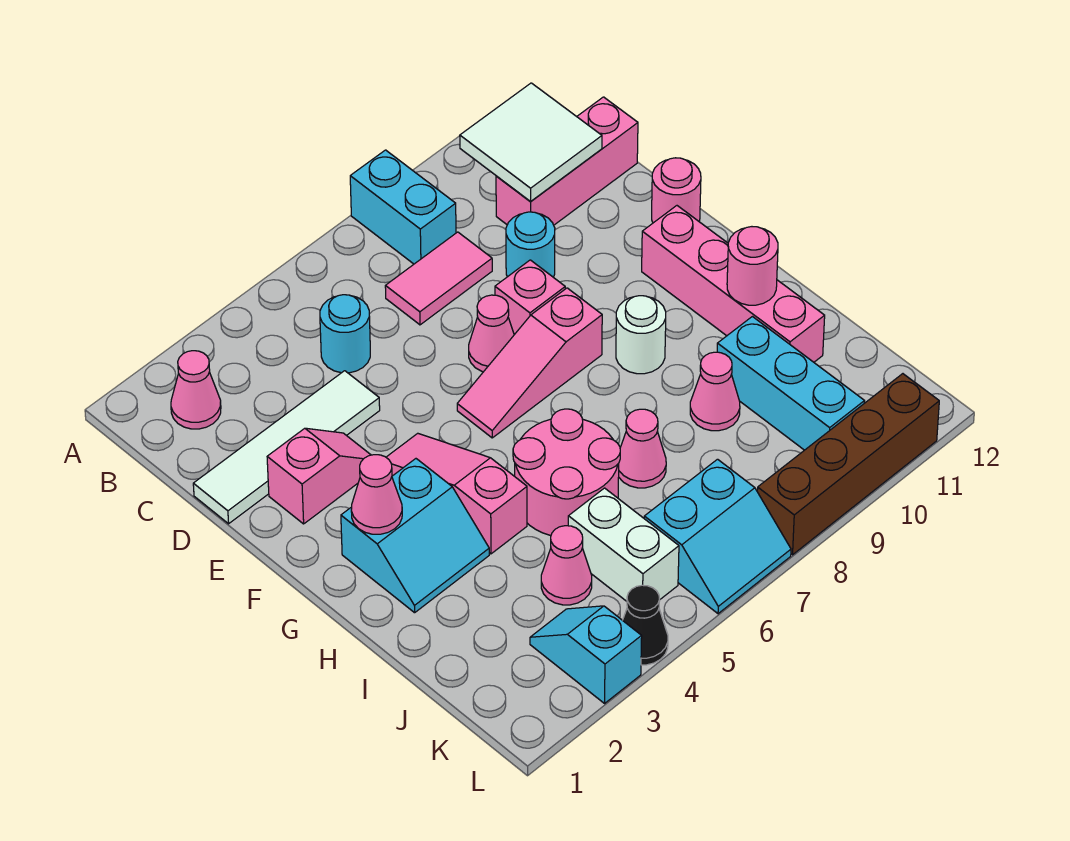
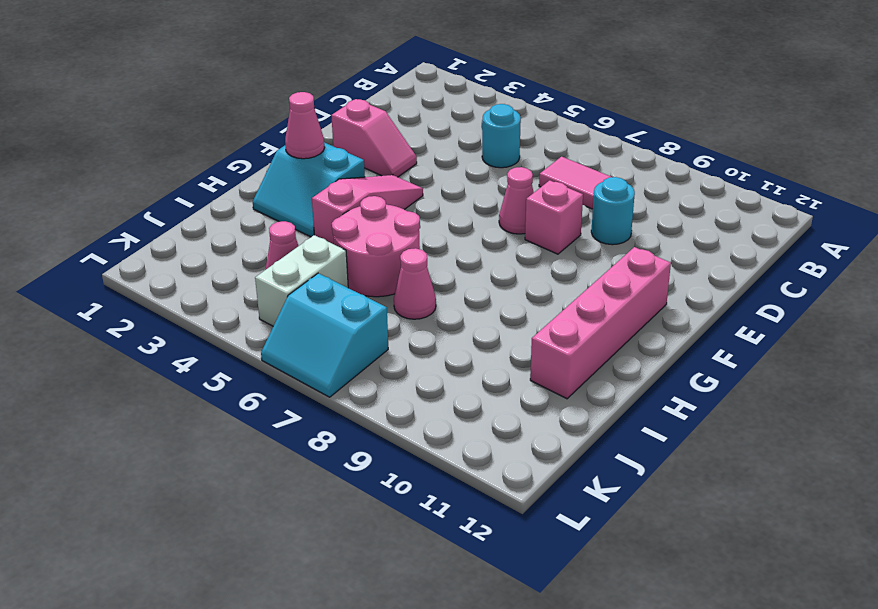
none -> cyan brick A8:B8 level 1
none -> pink cone B2 level 1
none -> pink brick C10:C12 level 1

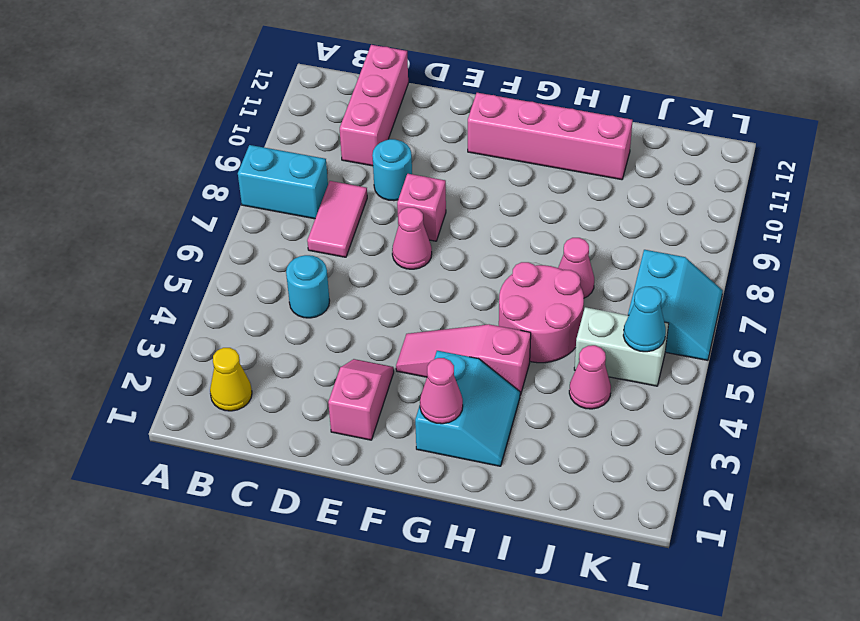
yellow cone B2 level 1 -> pink cone B2 level 1
cyan cone K5 level 2 -> none
none -> white tile D1:D4 level 1
none -> pink round brick E12 level 1
none -> pink slope F6:F8 level 1 top 8

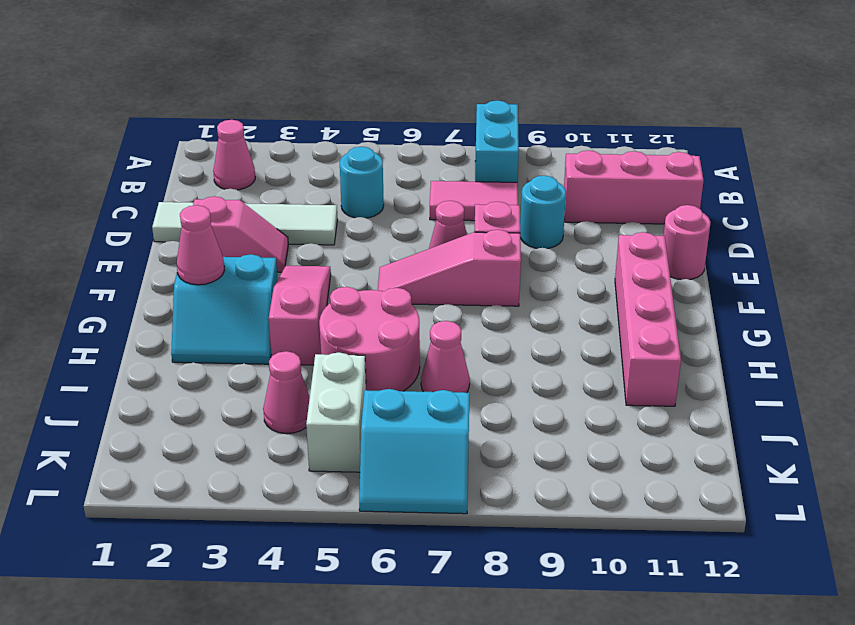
none -> white round brick G9 level 1
none -> pink cone I9 level 1
none -> cyan brick I10:K10 level 1

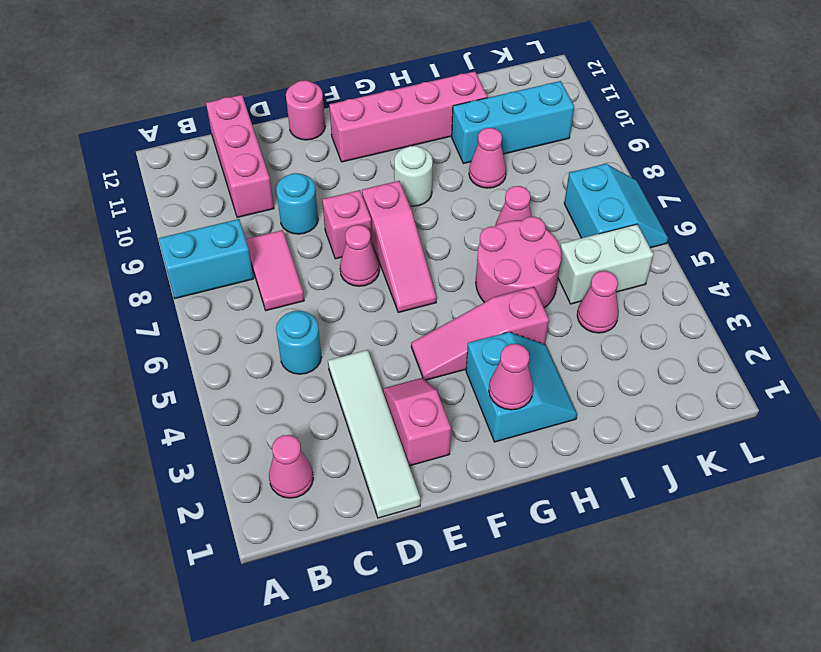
none -> cyan slope K3:L3 level 1 top L
none -> black cone L4 level 1
none -> brown brick L8:L11 level 1

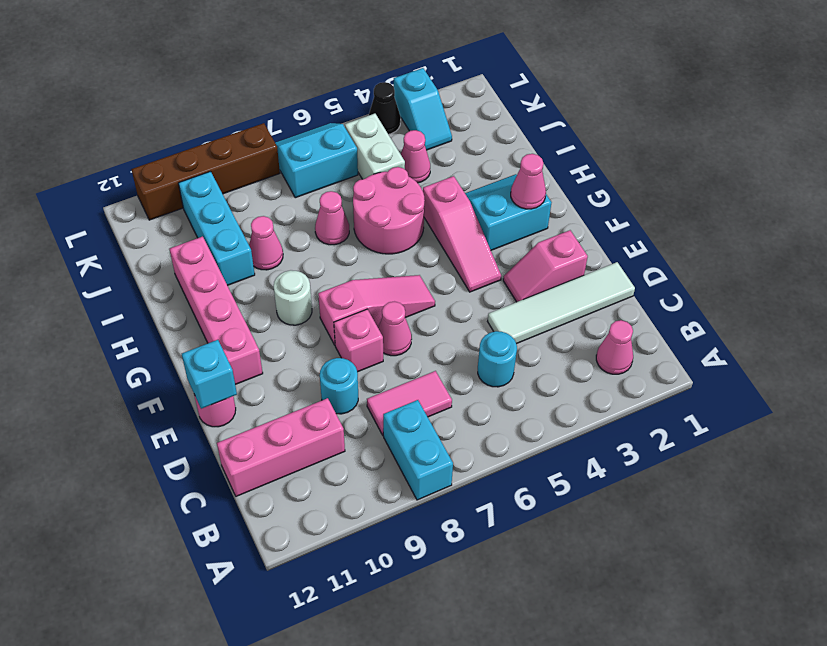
cyan brick E12 level 2 -> none
none -> white tile B10:C11 level 2
none -> pink round brick H11 level 2

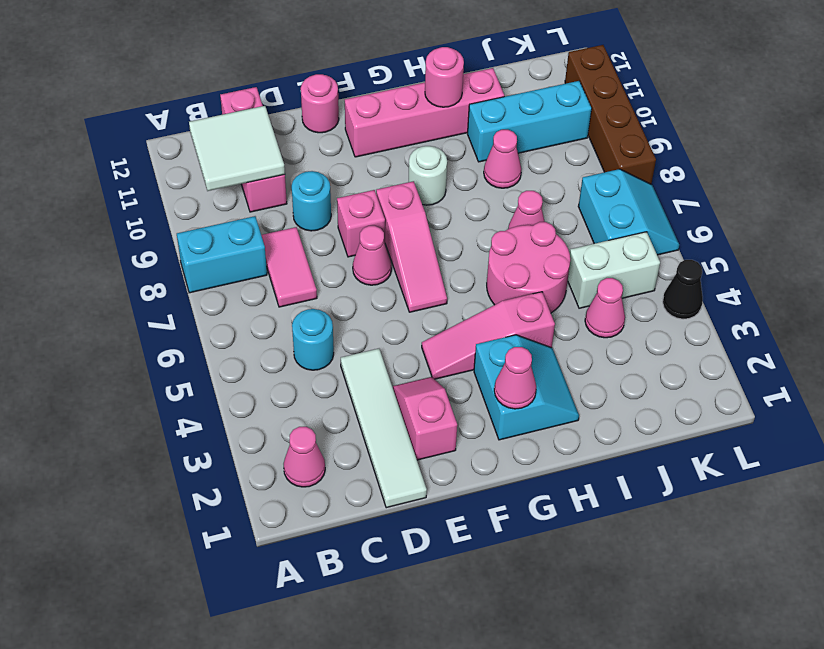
none -> cyan slope K3:L3 level 1 top L

